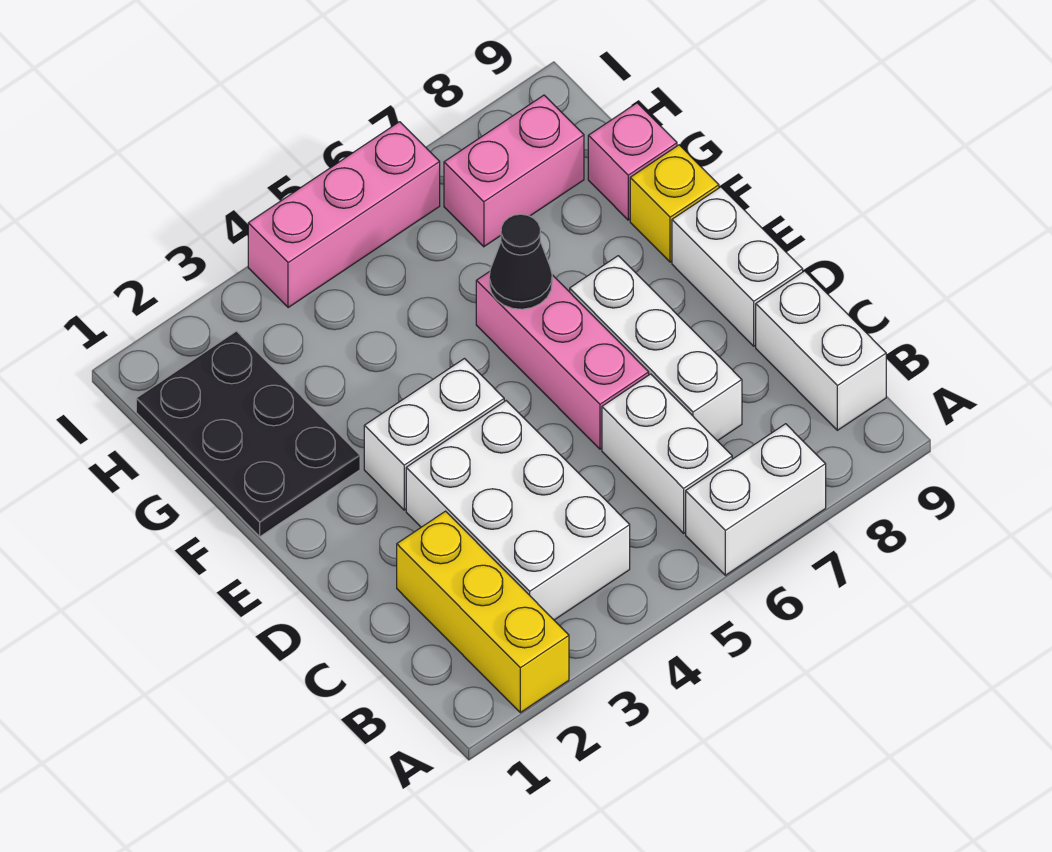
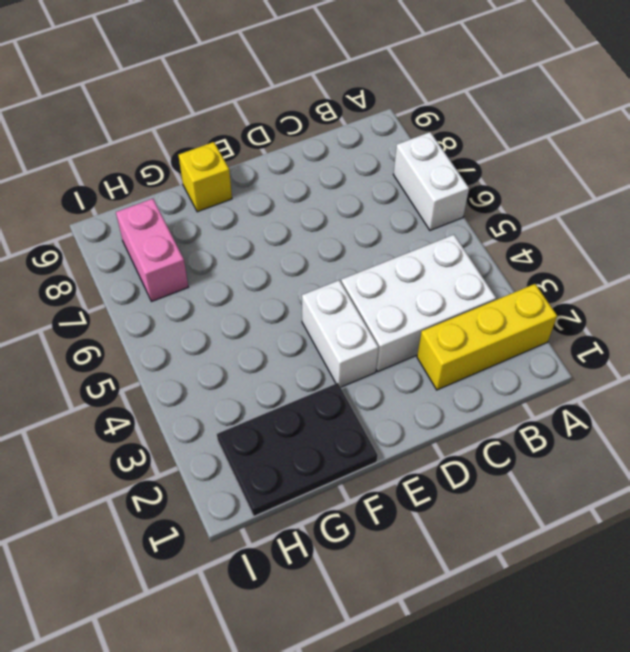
none -> white brick B6:C6 level 1
none -> white brick B9:C9 level 1
none -> white brick C7:E7 level 1

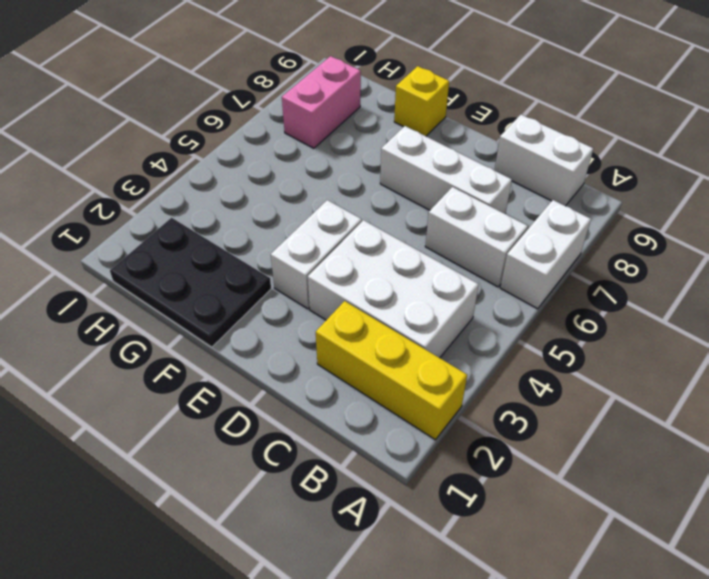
none -> pink brick D6:F6 level 1
none -> white brick D9:E9 level 1
none -> pink brick G9 level 1

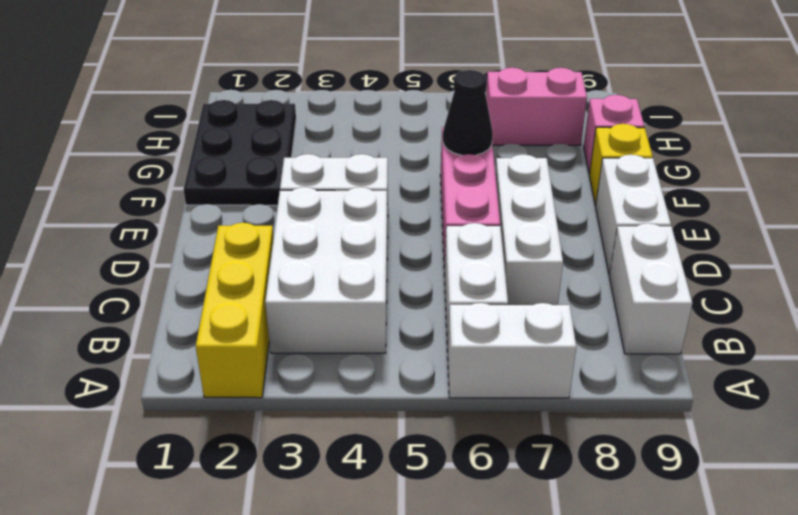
none -> pink brick I4:I6 level 1

